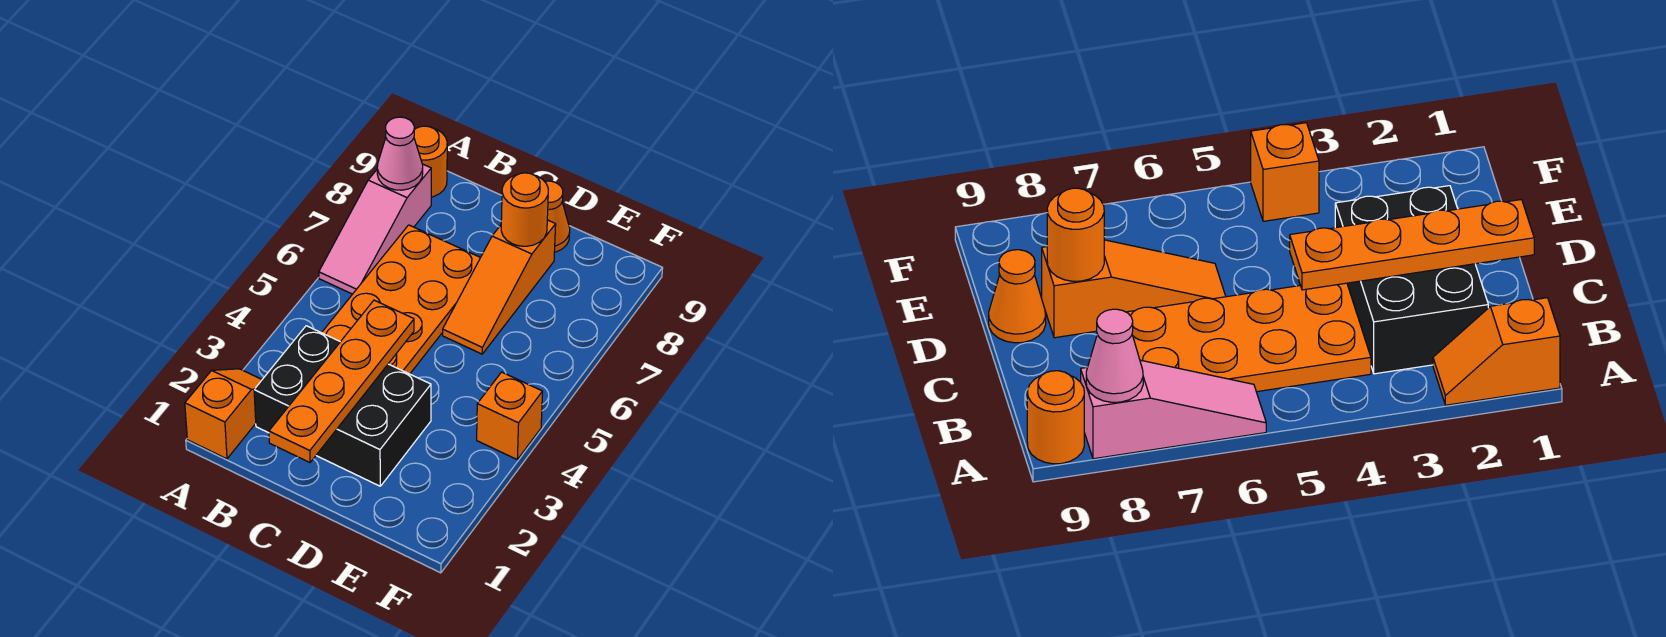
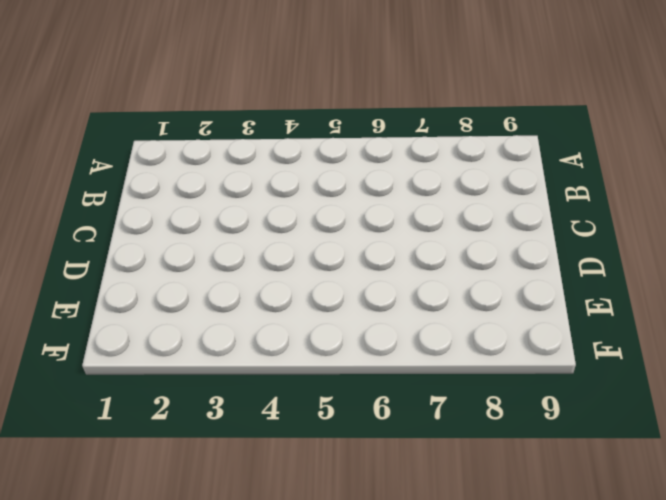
none -> orange slope A1:A2 level 1 top 1
none -> pink slope A6:A8 level 1 top 8

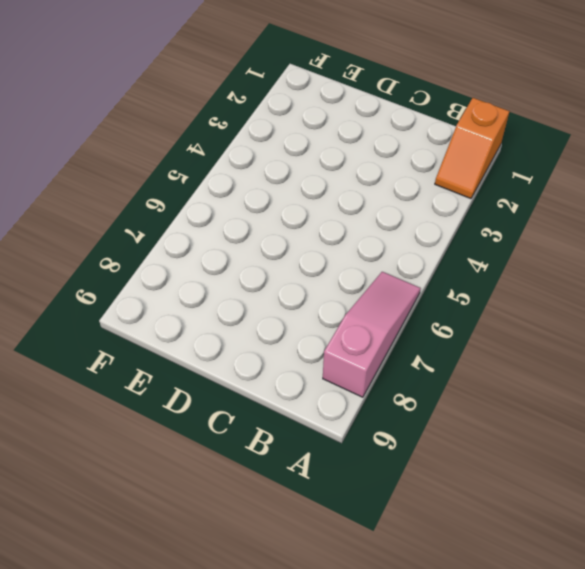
none -> orange round brick A9 level 1
none -> black brick B2:D3 level 1

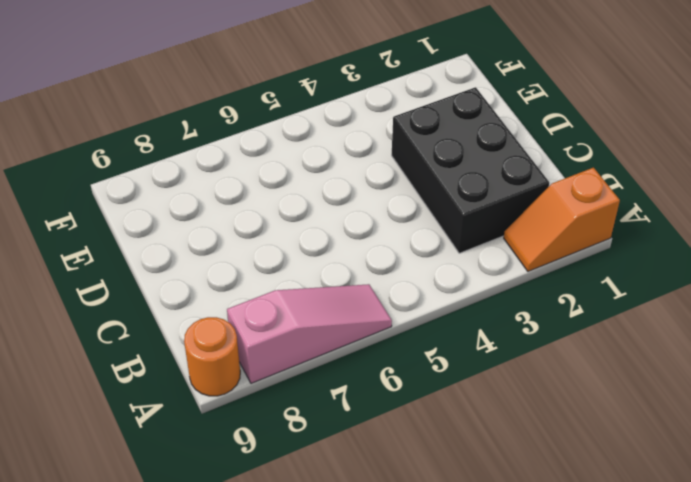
none -> orange plate B4:C7 level 1
none -> orange slope D6:D8 level 1 top 8

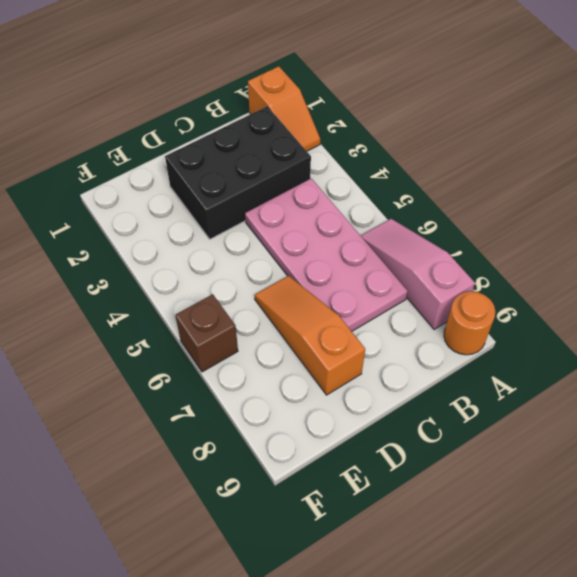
pink plate B4:C7 level 1 -> orange plate B4:C7 level 1
brown brick F6 level 1 -> none
none -> orange cone D9 level 1
none -> orange brick F4 level 1

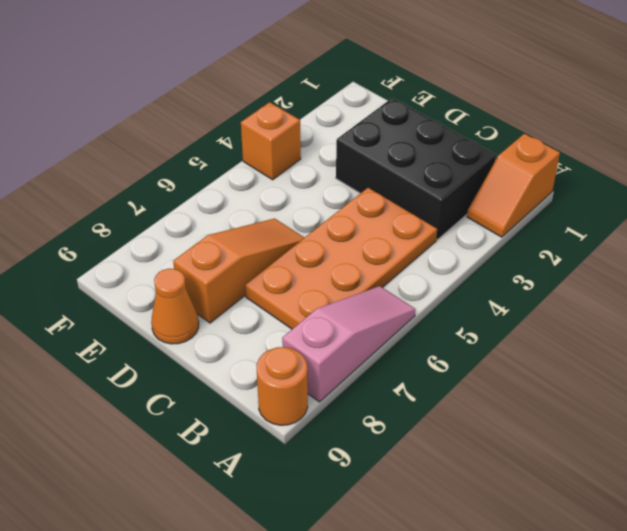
none -> pink cone A8 level 2
none -> orange plate C1:C4 level 2

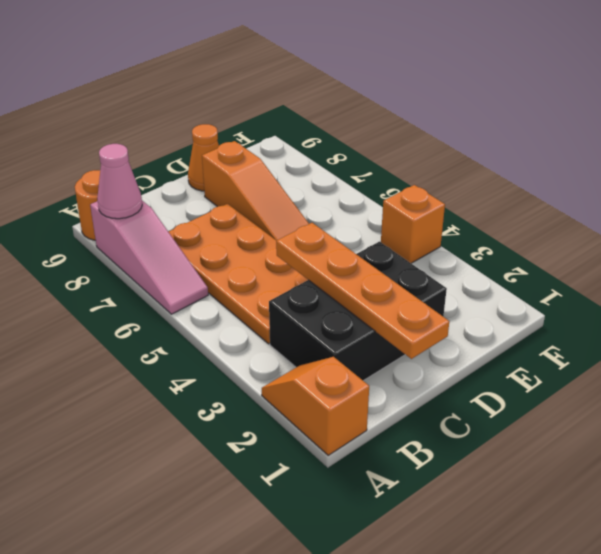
none -> orange round brick D8 level 2

